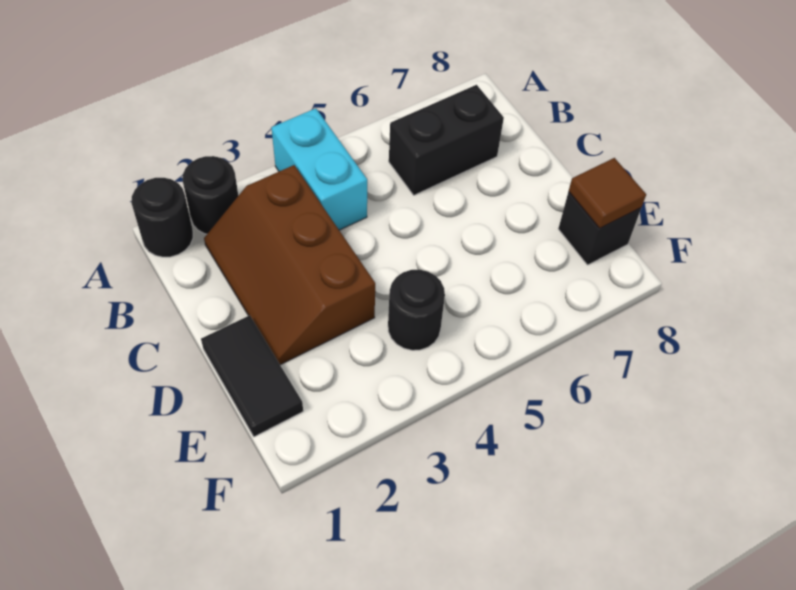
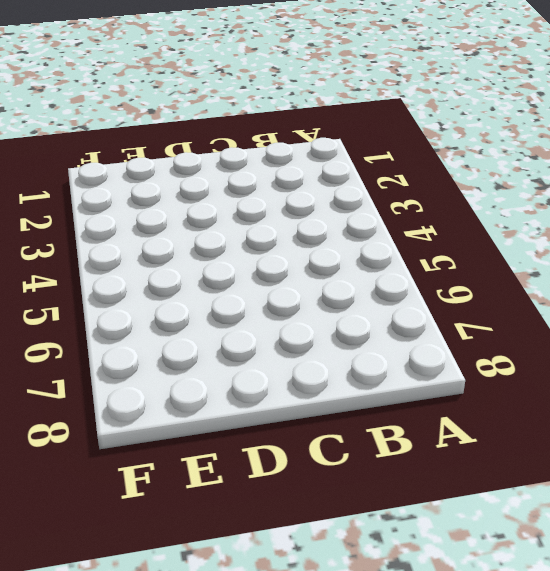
none -> black round brick A1 level 1
none -> black round brick A2 level 1

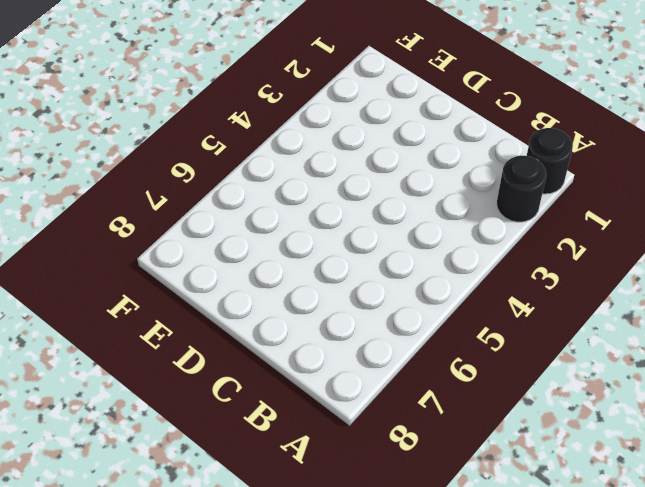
none -> cyan brick A4:B4 level 1
none -> brown slope B2:D3 level 1 top 3

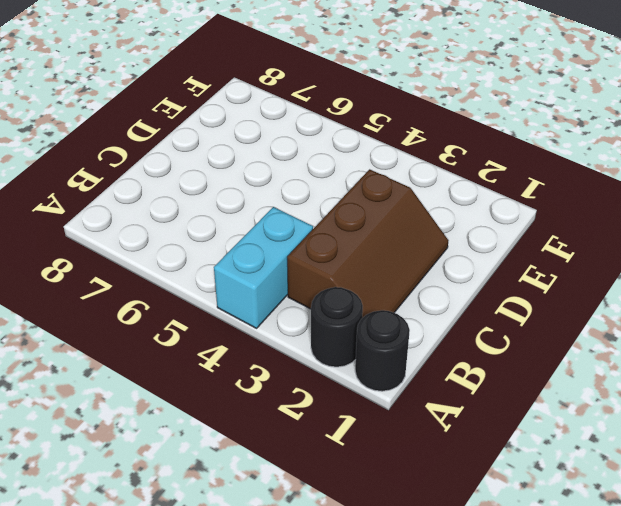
none -> black brick B6:B7 level 1
none -> black tile D1:E1 level 1

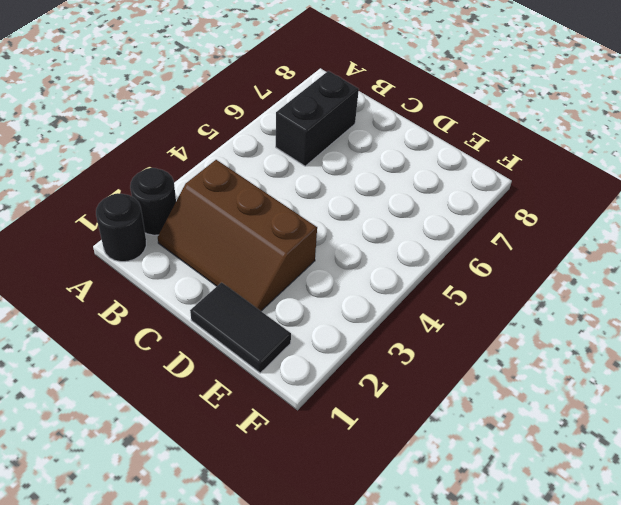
none -> cyan brick A4:B4 level 1
none -> black round brick E4 level 1

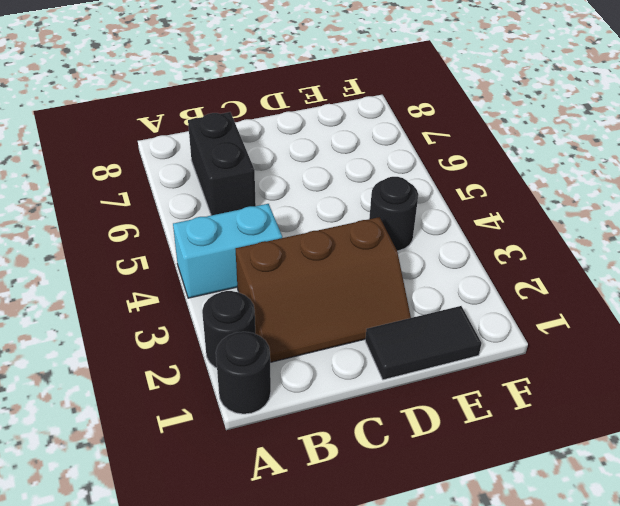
none -> black brick E8 level 1
none -> brown tile E8 level 2

